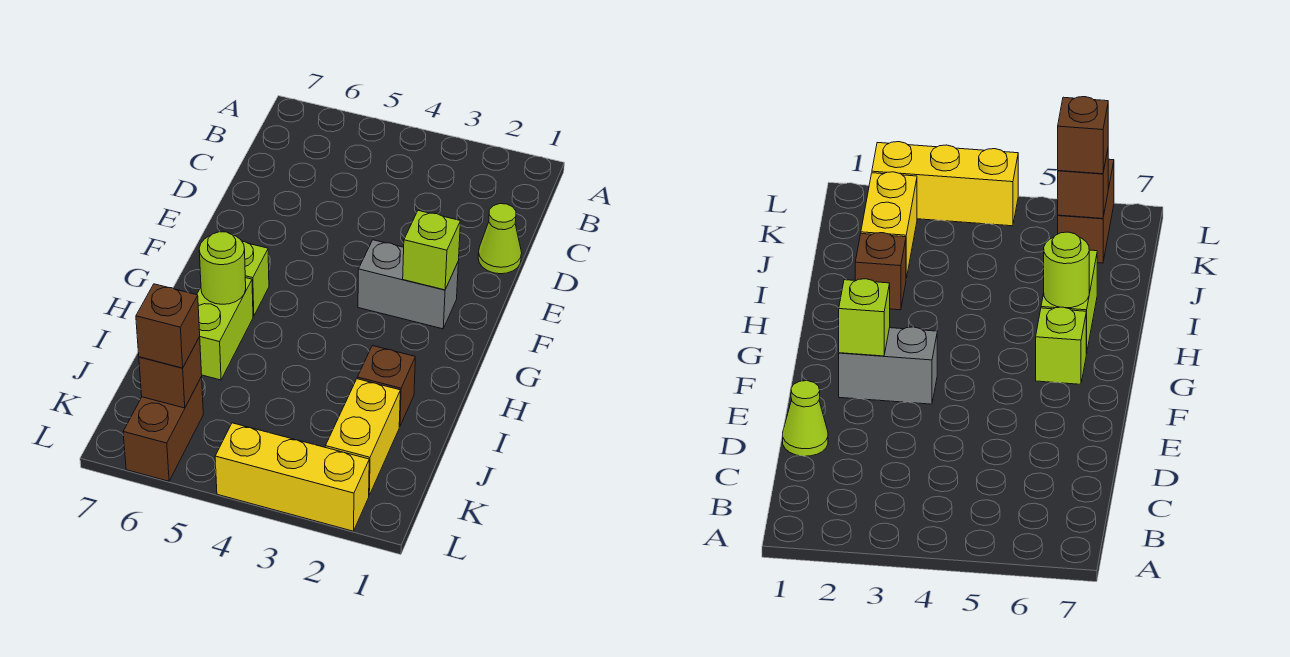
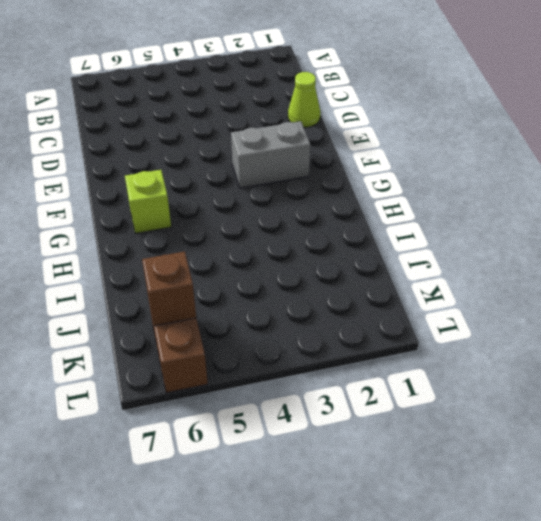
none -> lime brick H6:I6 level 1
none -> brown brick I2 level 1
none -> yellow brick J2:K2 level 1

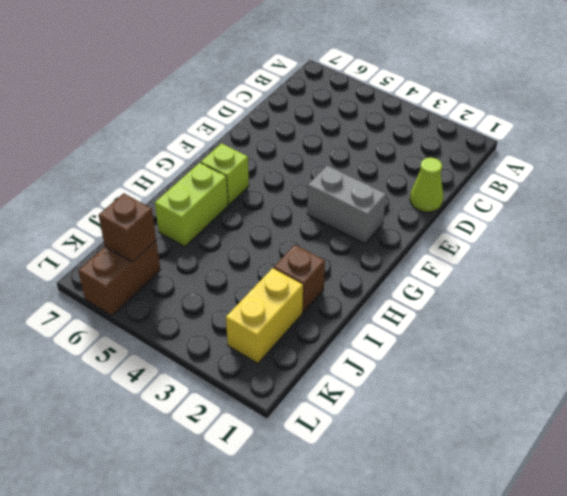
none -> yellow brick L2:L4 level 1
none -> lime brick F2 level 2
none -> lime round brick H6 level 2

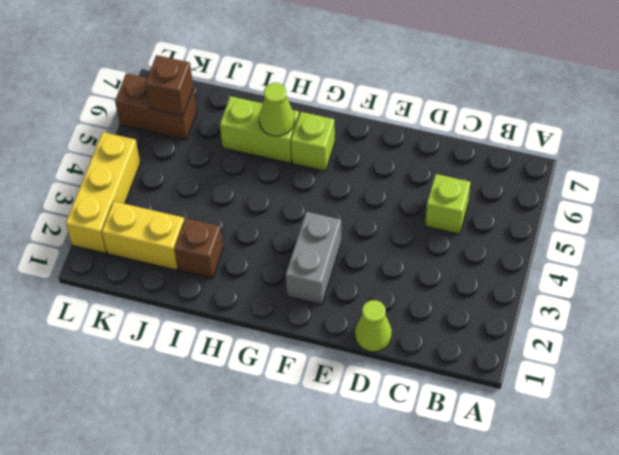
lime brick C5 level 1 -> lime brick F2 level 2
lime cone H6 level 2 -> lime round brick H6 level 2
none -> brown brick K6 level 3

